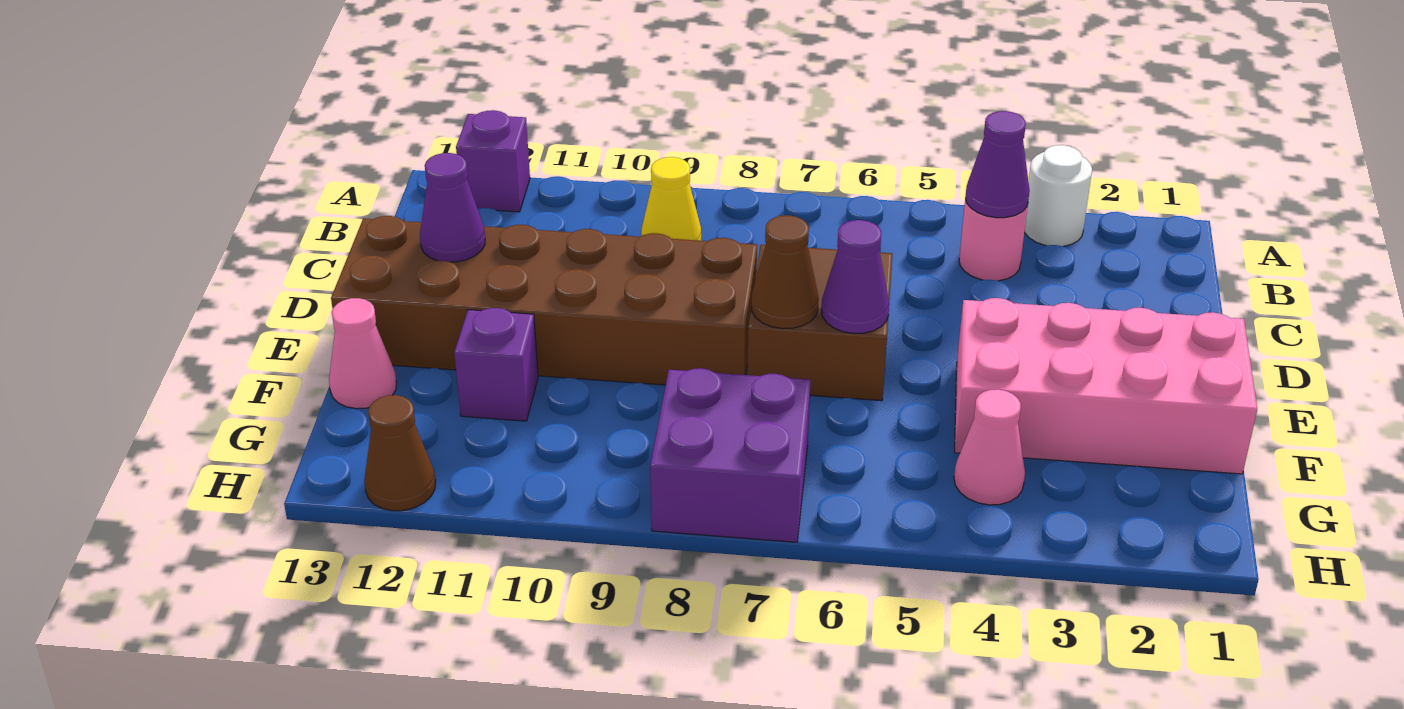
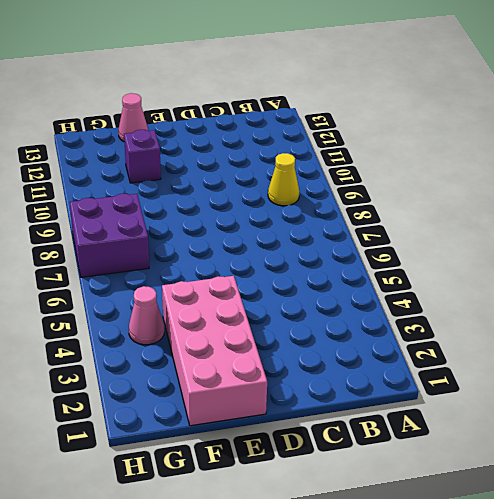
none -> white round brick A3 level 1
none -> purple brick A12 level 1
none -> pink round brick B4 level 1

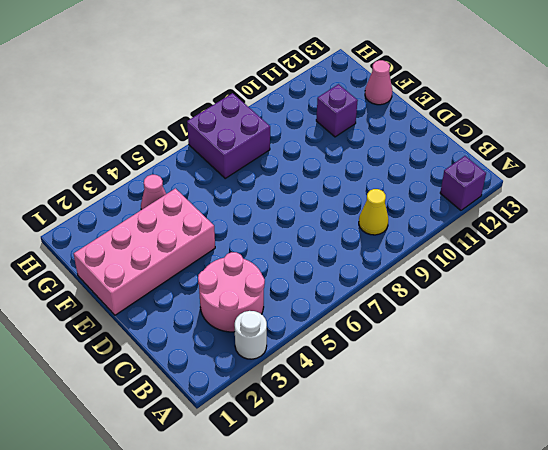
pink round brick B3:C4 level 1 -> pink round brick B4 level 1
none -> brown brick D6:E7 level 1
none -> brown brick D8:E13 level 1
none -> brown cone H12 level 1

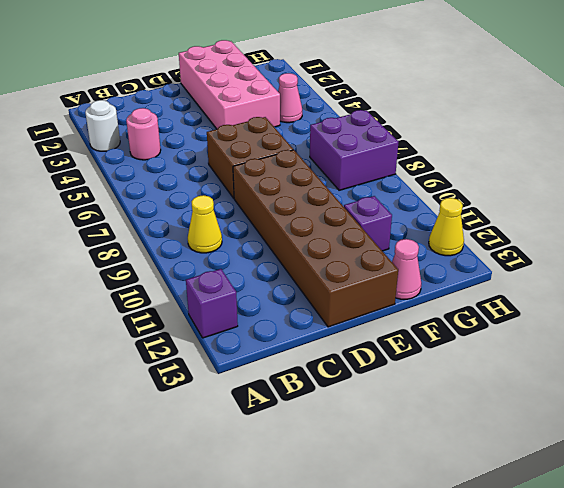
yellow cone H12 level 1 -> brown cone H12 level 1
none -> purple cone B4 level 2
none -> purple cone D12 level 2
none -> purple cone E6 level 2

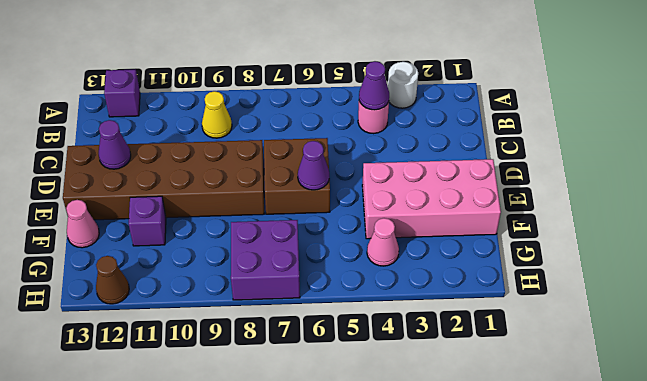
none -> brown cone E7 level 2

